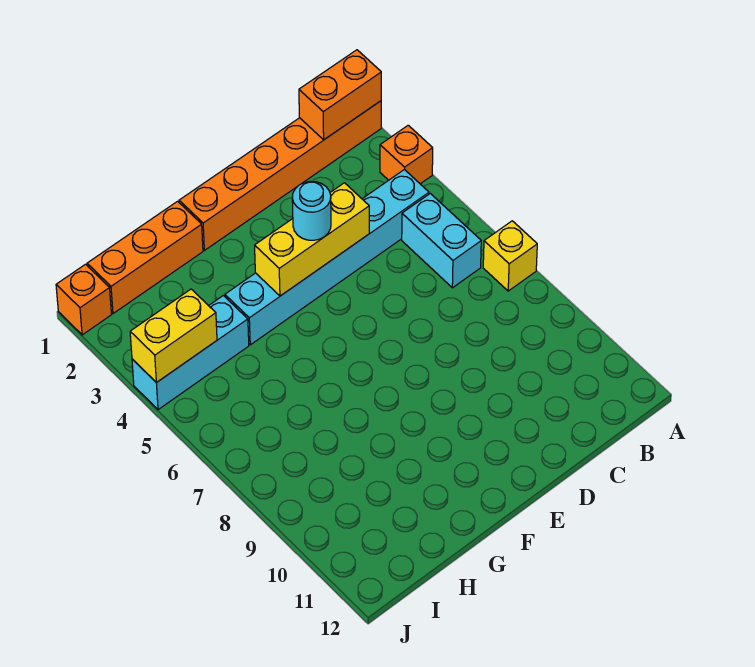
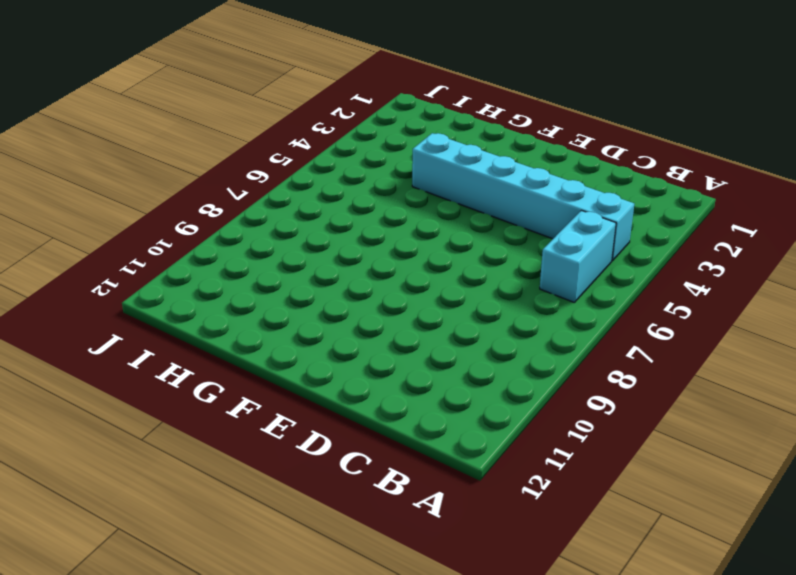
none -> orange brick A1:F1 level 1
none -> orange brick A3 level 1
none -> yellow brick A7 level 1

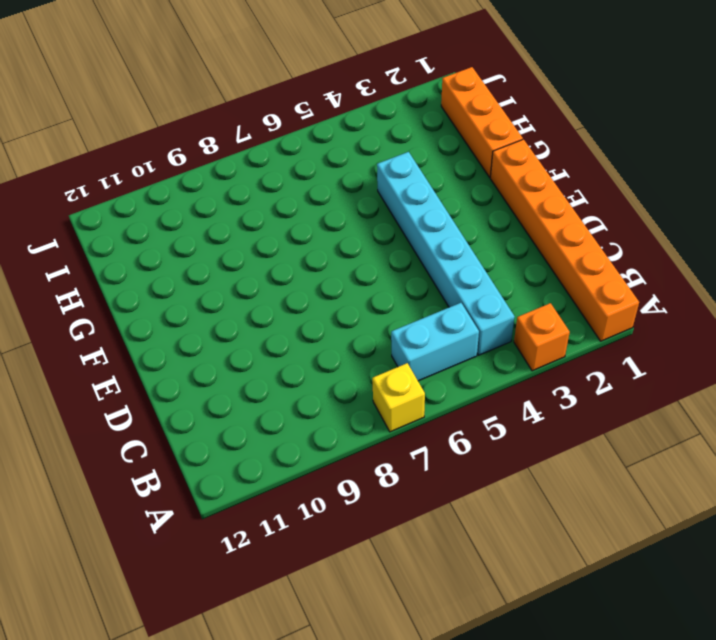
none -> cyan brick H4:J4 level 1
none -> orange brick J1 level 1
none -> orange brick A1:B1 level 2

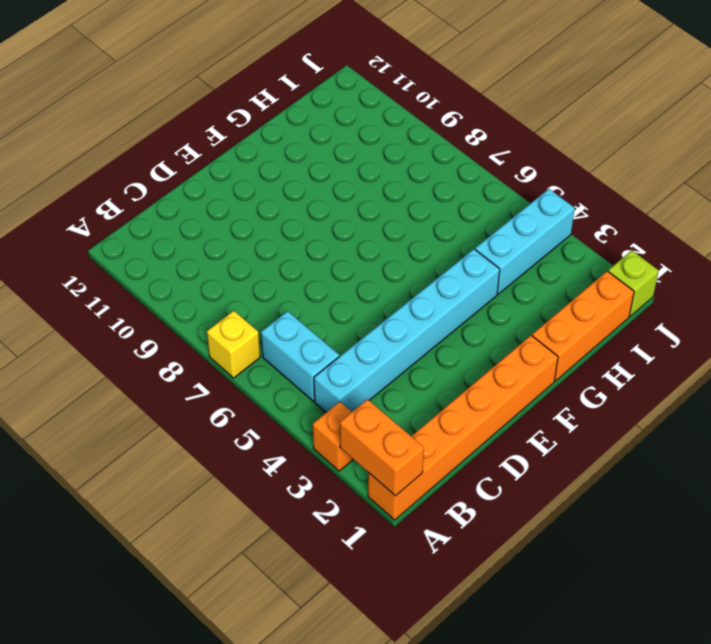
orange brick A1:A2 level 2 -> orange brick A1:B1 level 2
lime brick J1 level 1 -> orange brick J1 level 1
none -> yellow brick D4:F4 level 2
none -> yellow brick I4:J4 level 2
none -> cyan round brick E4 level 3

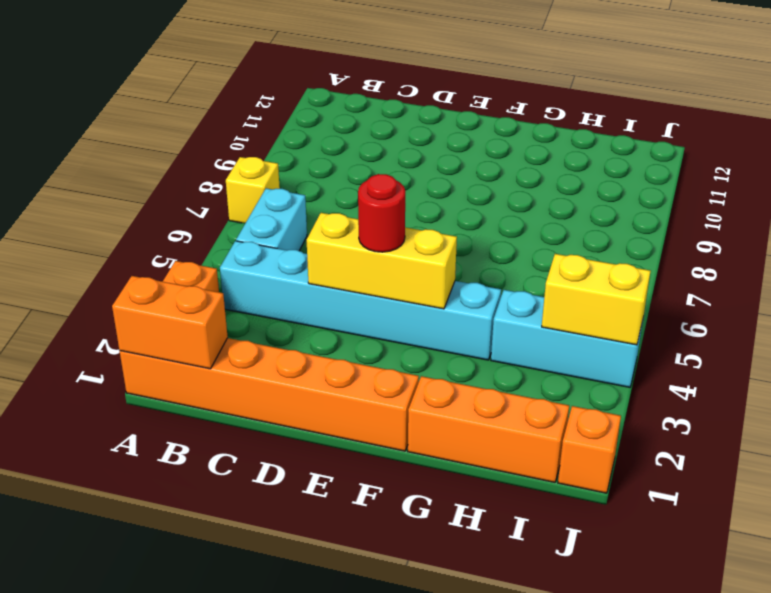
red round brick E4 level 3 -> cyan round brick E4 level 3

